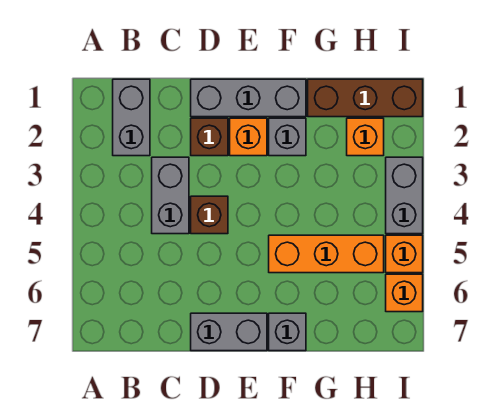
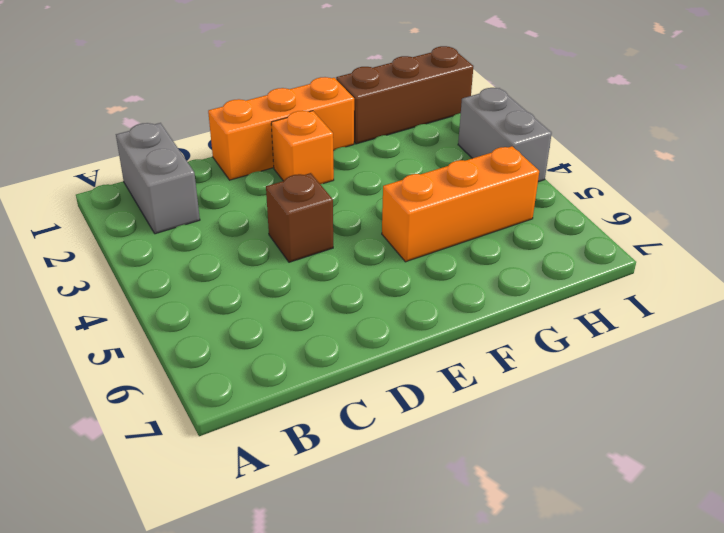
orange brick D1:F1 level 1 -> grey brick D1:F1 level 1
none -> grey brick C3:C4 level 1
none -> brown brick D2 level 1
none -> grey brick D7:E7 level 1

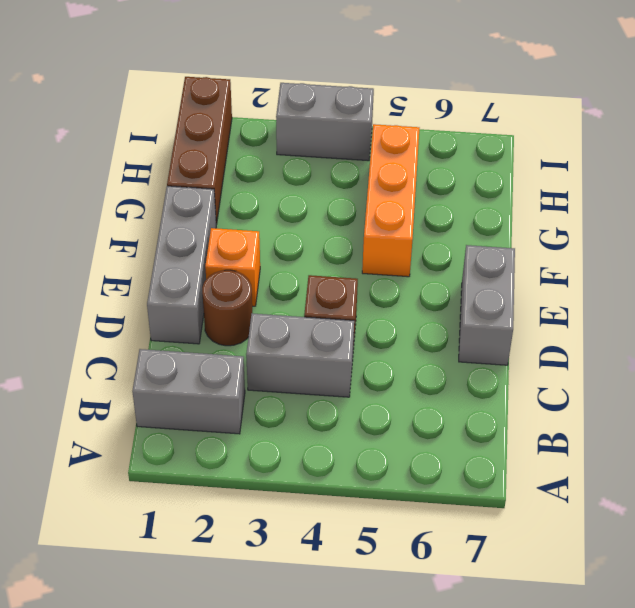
brown round brick D2 level 1 -> brown brick D2 level 1
none -> grey brick F2 level 1
none -> grey brick F7 level 1
none -> orange brick H2 level 1

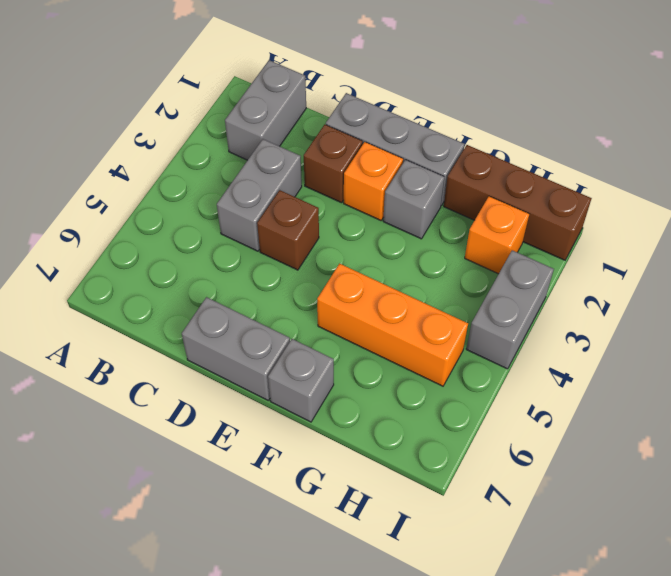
none -> orange brick I5 level 1
none -> orange brick I6 level 1

